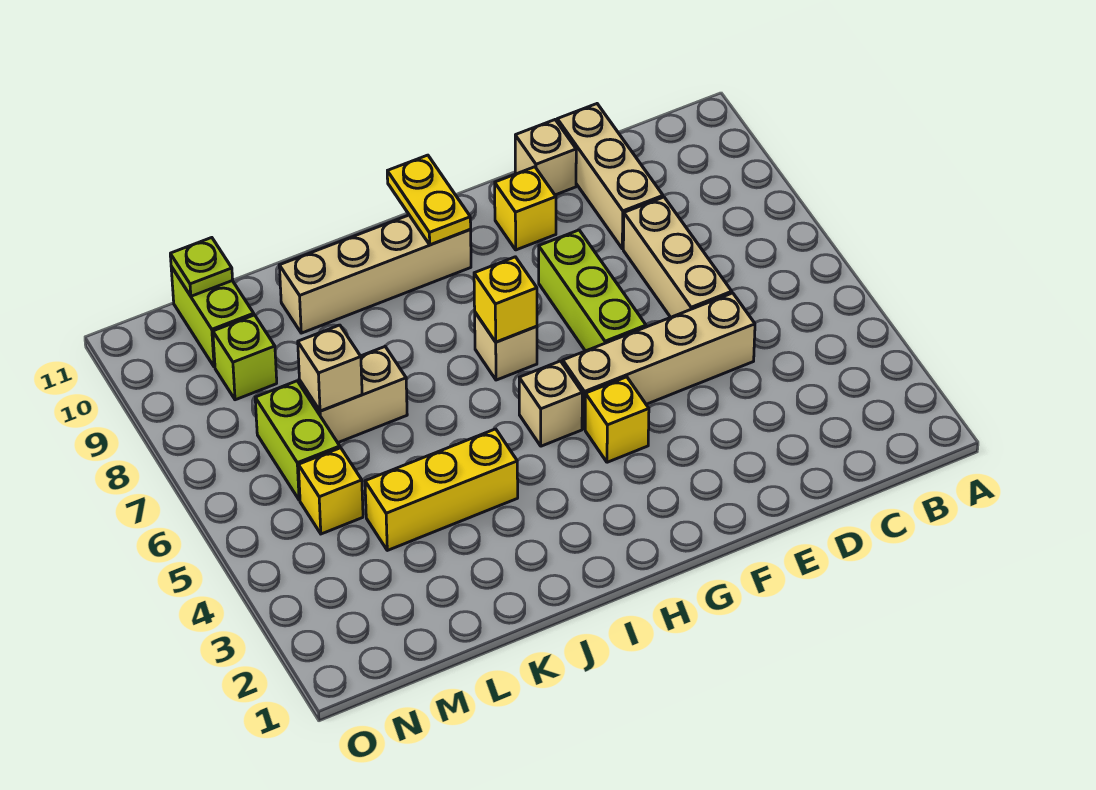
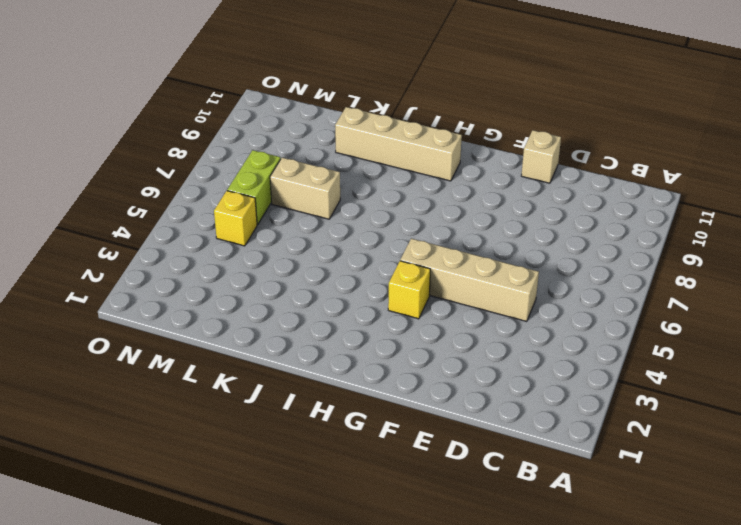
none -> tan brick D6:D8 level 1
none -> tan brick D9:D11 level 1
none -> lime brick F6:F8 level 1

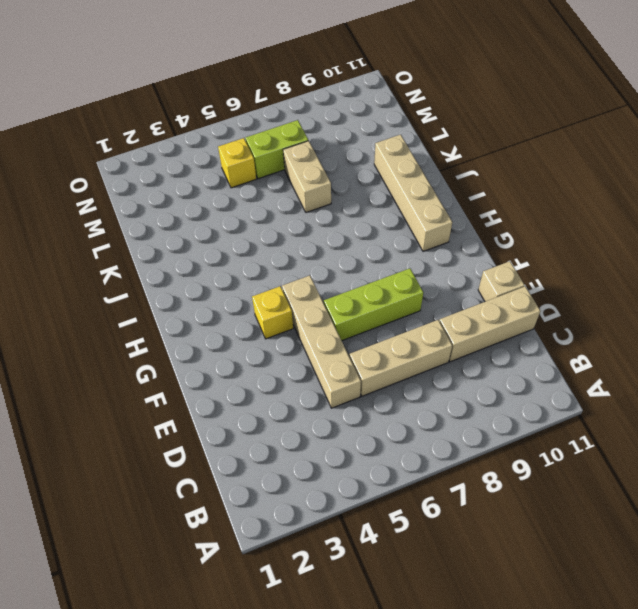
none -> yellow brick F10 level 1
none -> tan brick H5 level 1
none -> tan brick H7 level 1

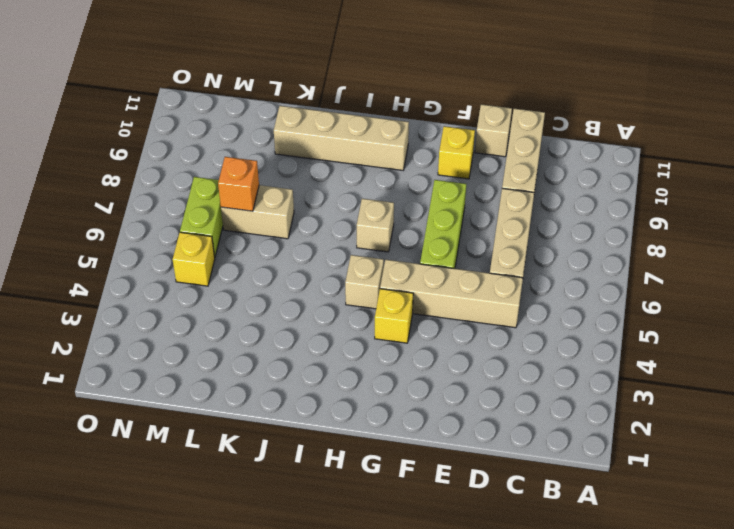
orange brick L7 level 2 -> tan brick L7 level 2
none -> yellow brick J4:L4 level 1
none -> lime brick M9 level 1
none -> lime brick M10:M11 level 1

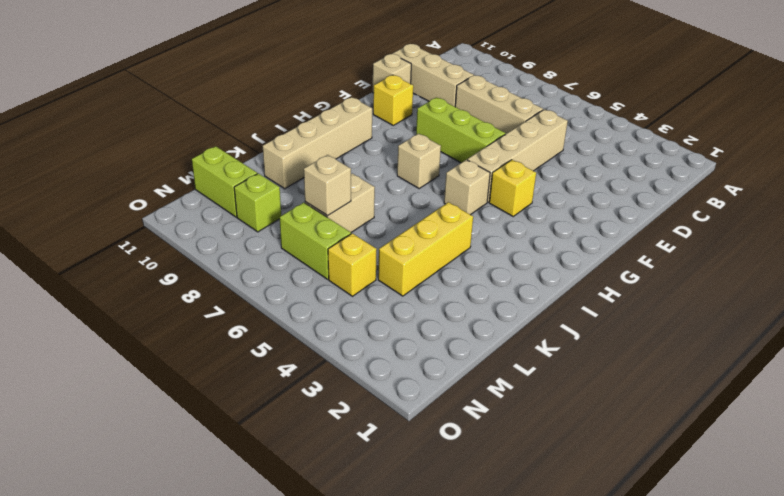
none -> yellow brick H7 level 2
none -> yellow plate H10:H11 level 2
none -> lime plate M11 level 2

